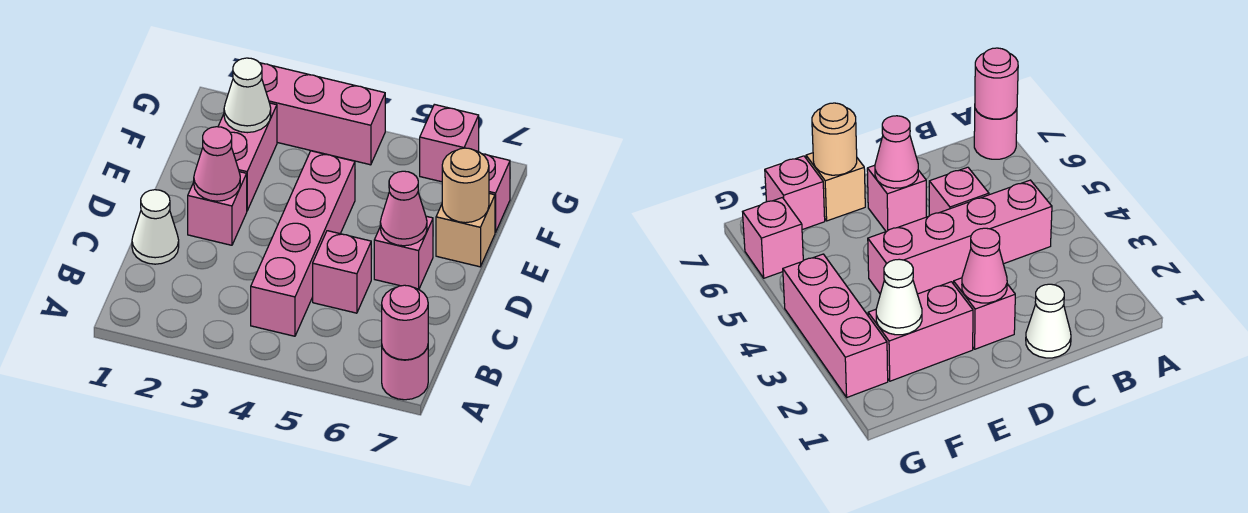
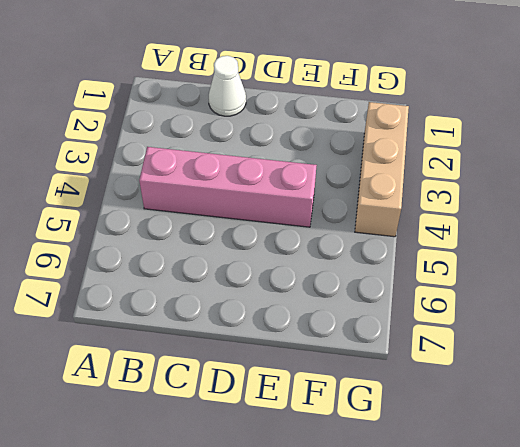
tan brick G2:G4 level 1 -> pink brick G2:G4 level 1
none -> pink round brick A7 level 1
none -> pink brick C5 level 1
none -> pink brick D2 level 1

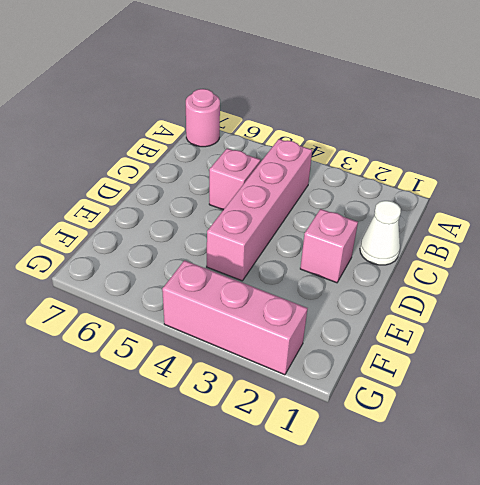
none -> pink brick D6 level 1
none -> pink brick E2:F2 level 1
none -> tan brick E7 level 1

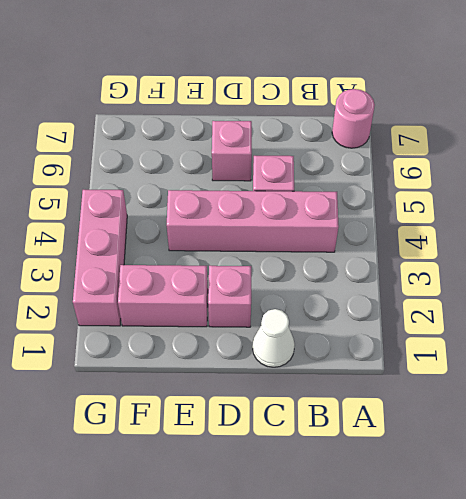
none -> tan brick E7 level 1
none -> pink brick F7 level 1
none -> pink brick G6 level 1

